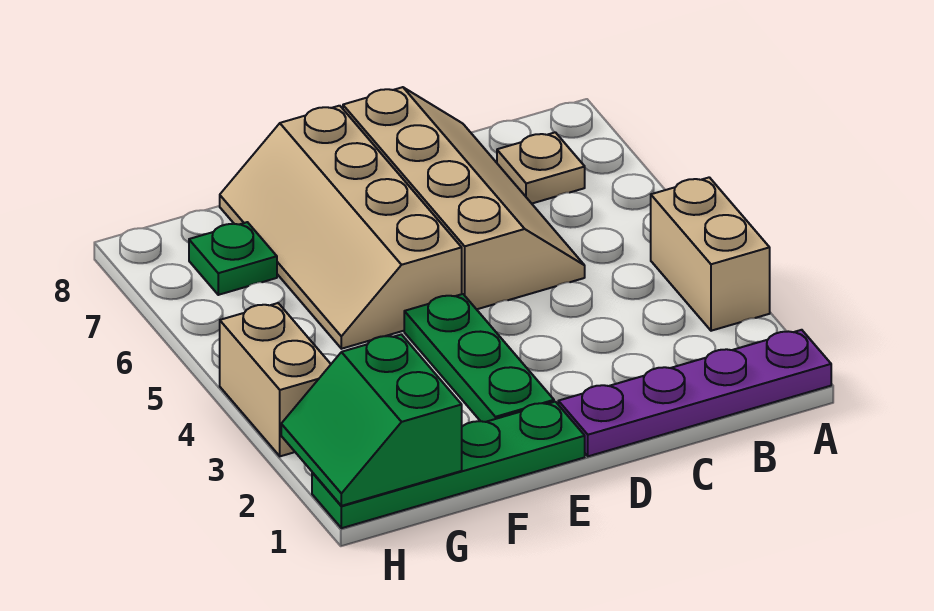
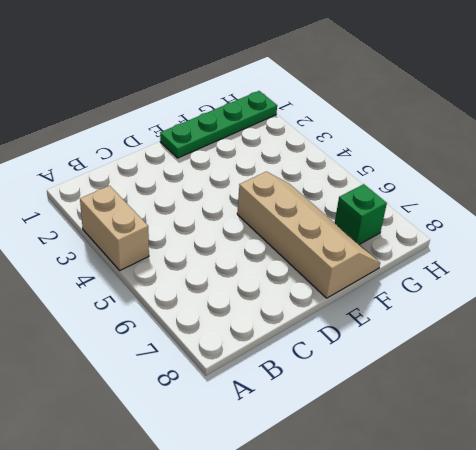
green brick G7 level 1 -> green plate G7 level 1
none -> purple plate A1:D1 level 1
none -> tan plate B7 level 1

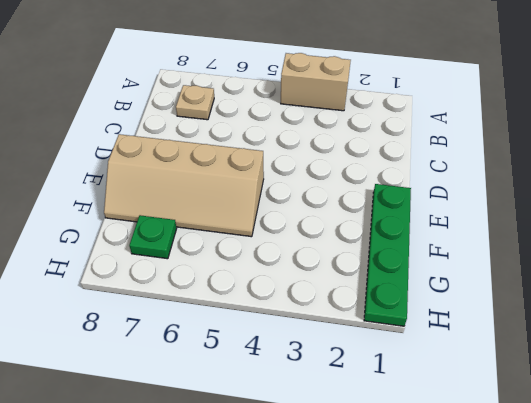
none -> purple plate A1:D1 level 1
none -> tan slope C5:D8 level 1 top D

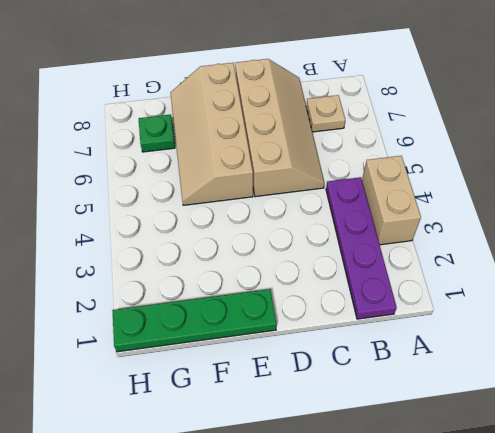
purple plate B1:B4 level 1 -> purple plate A1:D1 level 1
none -> green plate E2:E4 level 1
none -> tan brick H3:H4 level 1

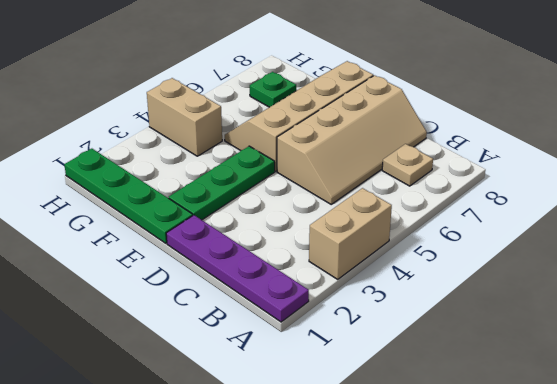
tan brick G4:H4 level 1 -> tan brick H3:H4 level 1
none -> green slope G1:H2 level 2 top G

